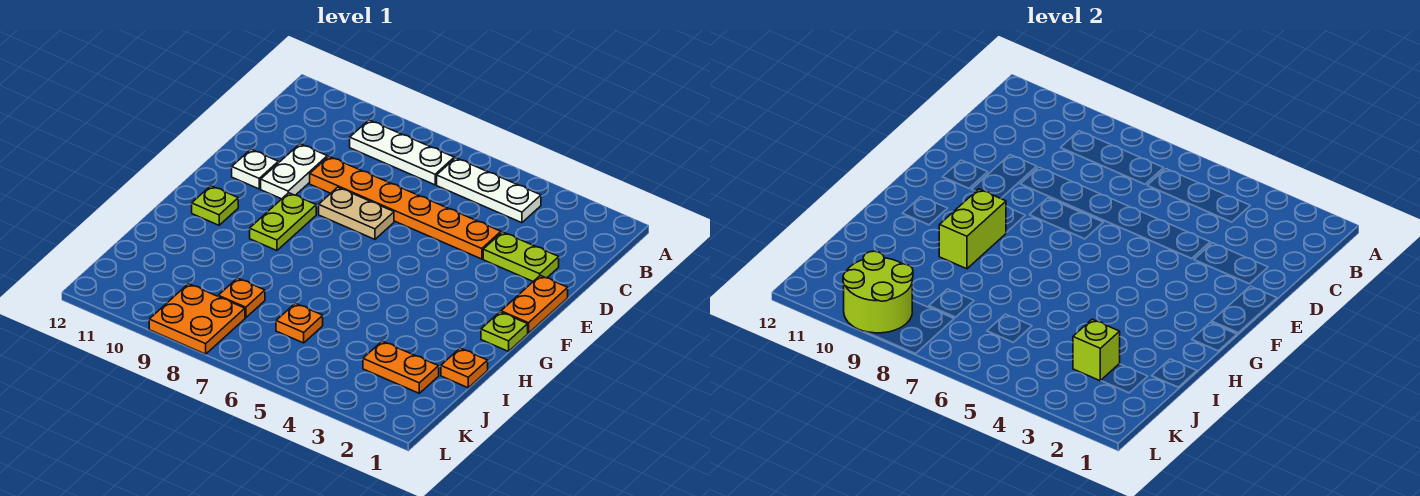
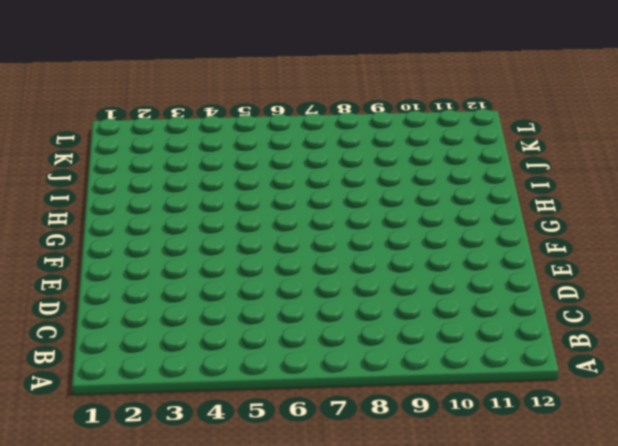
none -> white plate B4:B6 level 1
none -> white plate B7:B9 level 1
none -> lime plate D2:D3 level 1

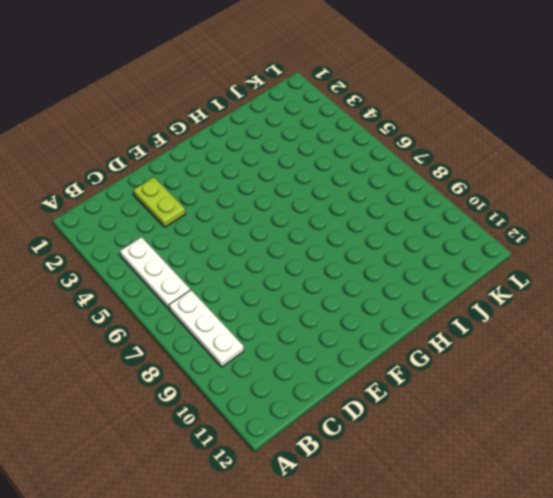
none -> orange plate D4:D9 level 1
none -> white plate D10:E10 level 1
none -> orange plate E1:F1 level 1

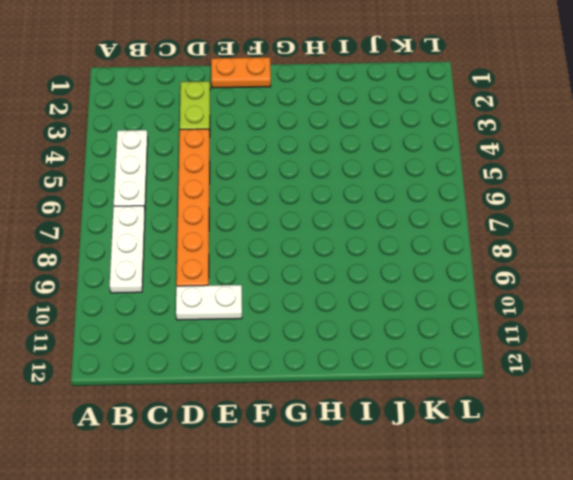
none -> tan plate E7:E8 level 1
none -> white plate E11 level 1
none -> lime plate F9:G9 level 1

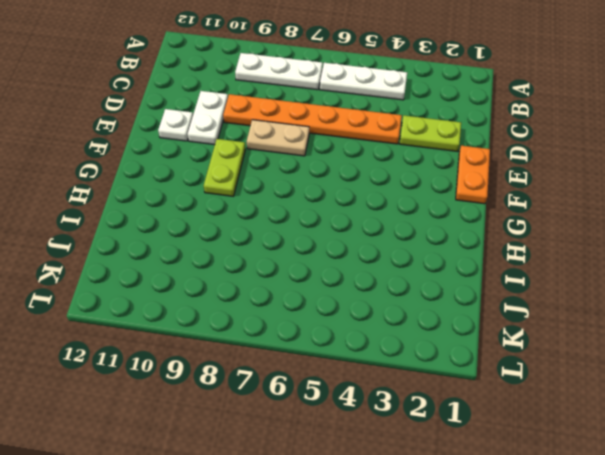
none -> lime plate G1 level 1
none -> lime plate G11 level 1
none -> orange plate I1 level 1

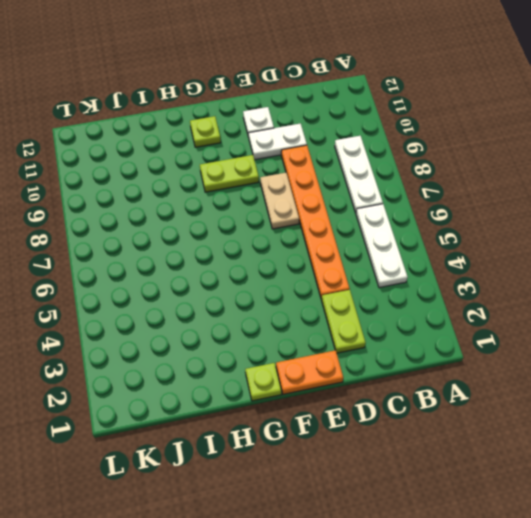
none -> orange plate I1 level 1
none -> orange plate J2:J3 level 1
none -> orange plate J6 level 1

